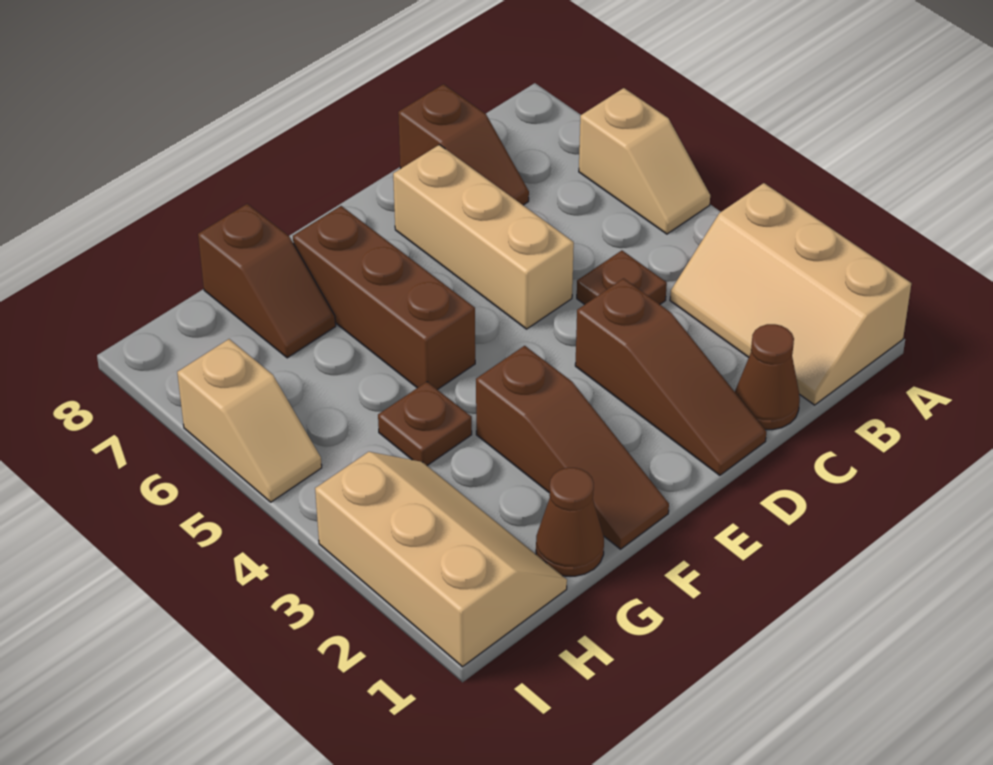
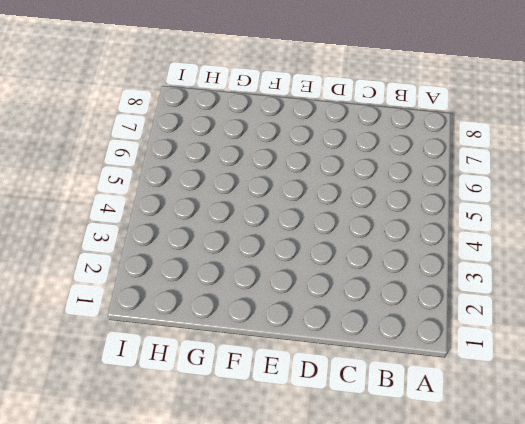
none -> tan slope A1:B3 level 1 top A
none -> tan slope A5:A6 level 1 top 6
none -> brown cone C1 level 1

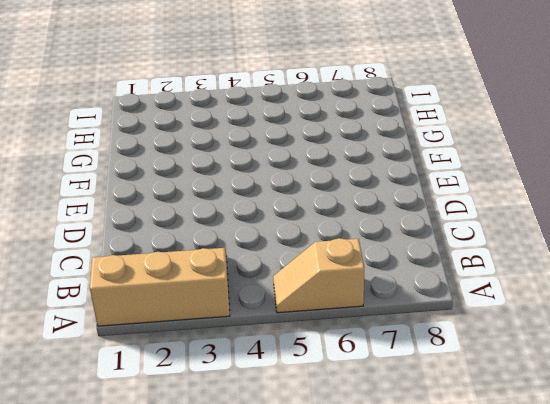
none -> brown cone C1 level 1
none -> brown plate C4 level 1
none -> brown slope C7:C8 level 1 top 8

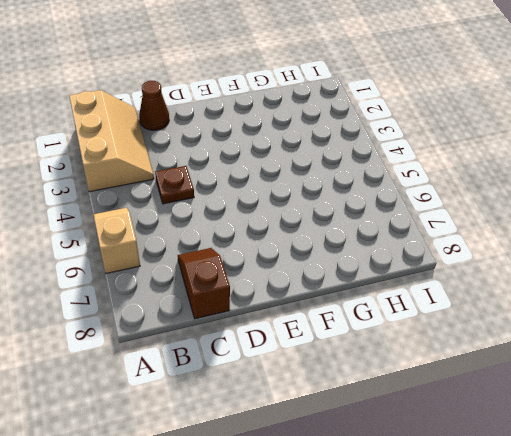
none -> brown slope D1:D3 level 1 top 3
none -> tan brick D5:D7 level 1
none -> brown slope F1:F3 level 1 top 3

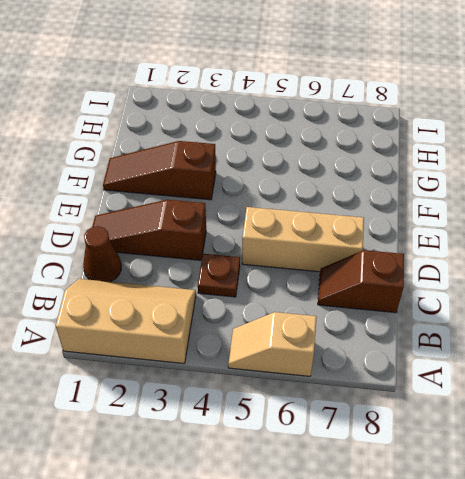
none -> brown brick F5:F7 level 1
none -> brown cone G1 level 1
none -> brown plate G4 level 1

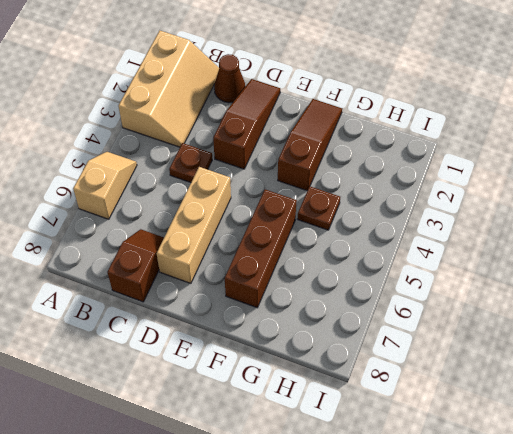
none -> brown cone G1 level 1
none -> brown slope G7:G8 level 1 top 8
none -> tan slope H1:I3 level 1 top I

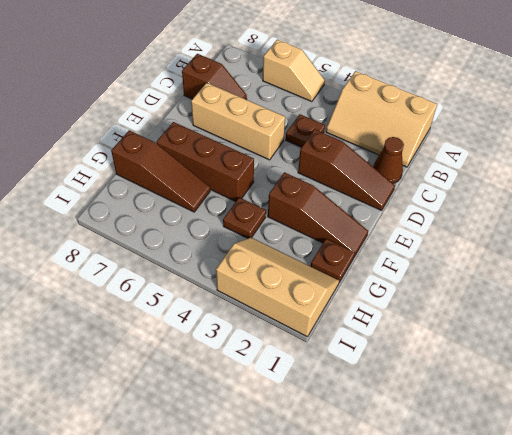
brown plate G1 level 1 -> brown cone G1 level 1
brown slope G6:G8 level 1 top 8 -> brown slope G7:G8 level 1 top 8
none -> tan slope I5:I6 level 1 top 6

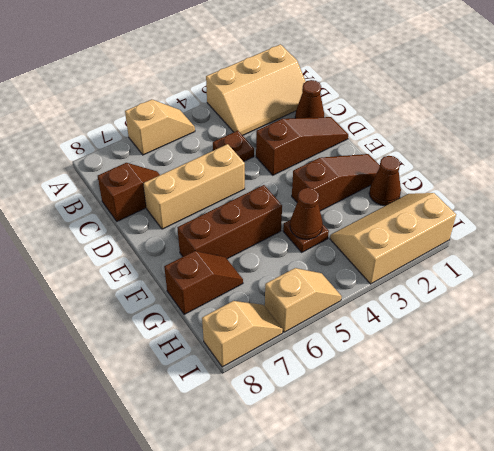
brown cone G4 level 2 -> none
tan slope I7:I8 level 1 top 8 -> none

